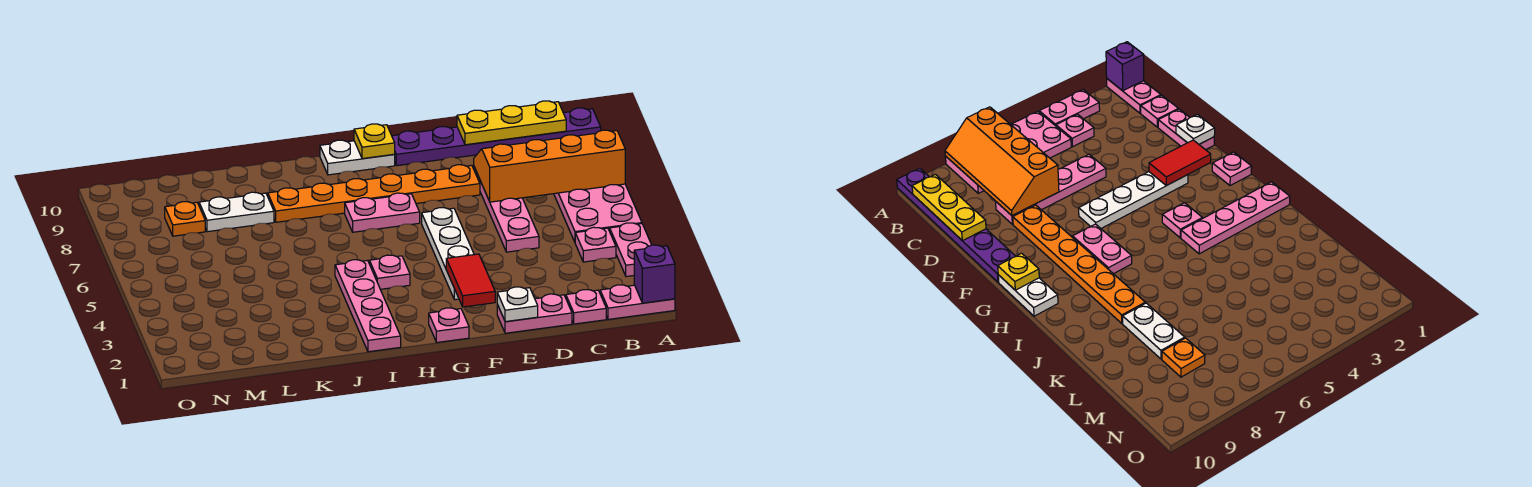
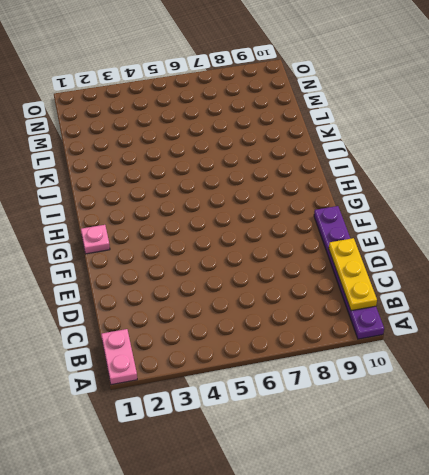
none -> pink plate A3:A4 level 1
none -> pink plate A5:B8 level 1
none -> pink plate B4 level 1

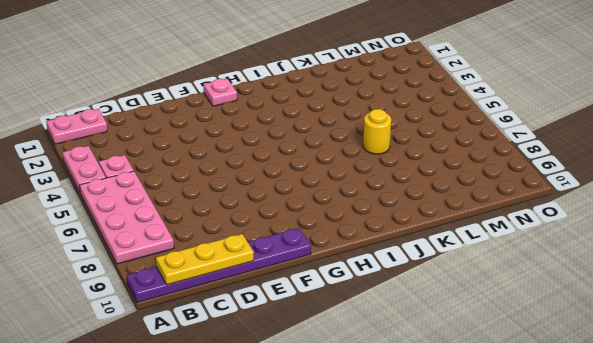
yellow round brick K6 level 1 -> none
none -> pink plate C1 level 1
none -> pink plate D1:E1 level 1
none -> pink plate D5:D8 level 1

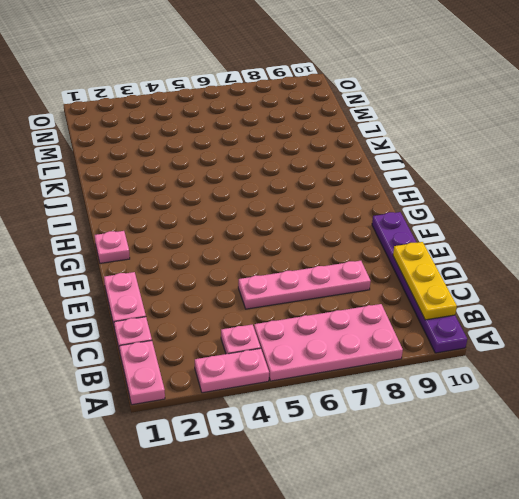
none -> orange plate E8:J8 level 1
none -> white plate F3:F6 level 1
none -> pink plate G7:H7 level 1

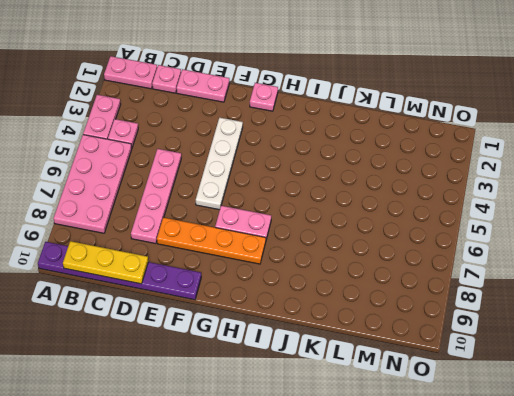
orange plate E8:H8 level 1 -> orange plate E8:J8 level 1
none -> white plate G10:H10 level 1
none -> pink plate H4 level 1
none -> pink plate I1:I4 level 1

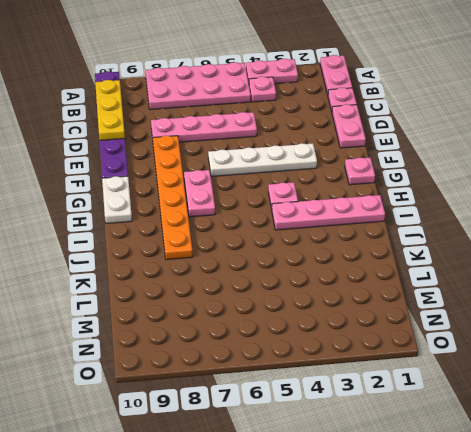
none -> white plate K8:L8 level 1
none -> orange plate M8 level 1
none -> purple brick A1 level 2

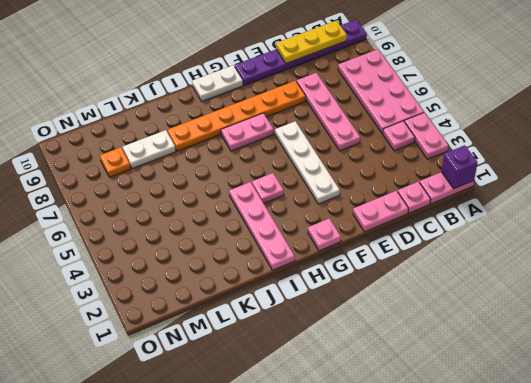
none -> orange slope A7:D8 level 2 top 7
none -> white plate E1 level 2
none -> red tile F2:F3 level 2

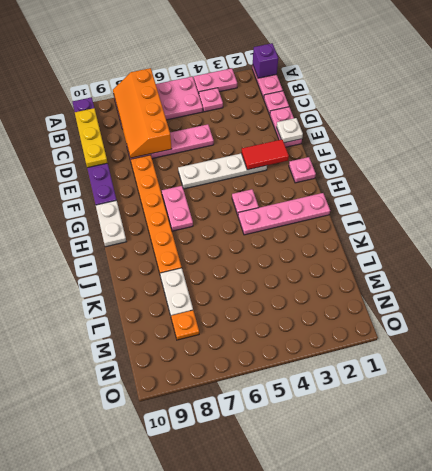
none -> yellow plate G10 level 2

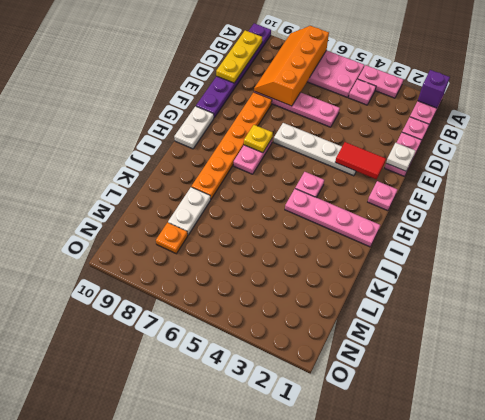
yellow plate G7 level 2 -> yellow plate G10 level 2

